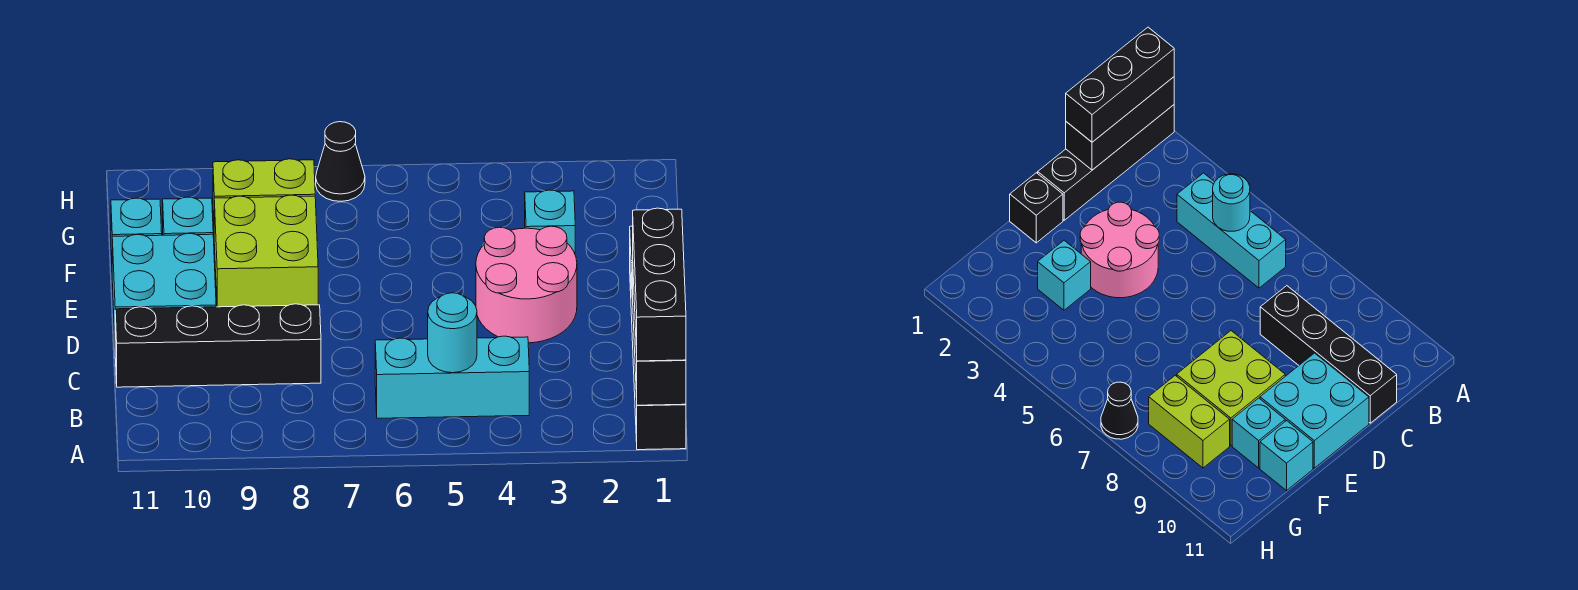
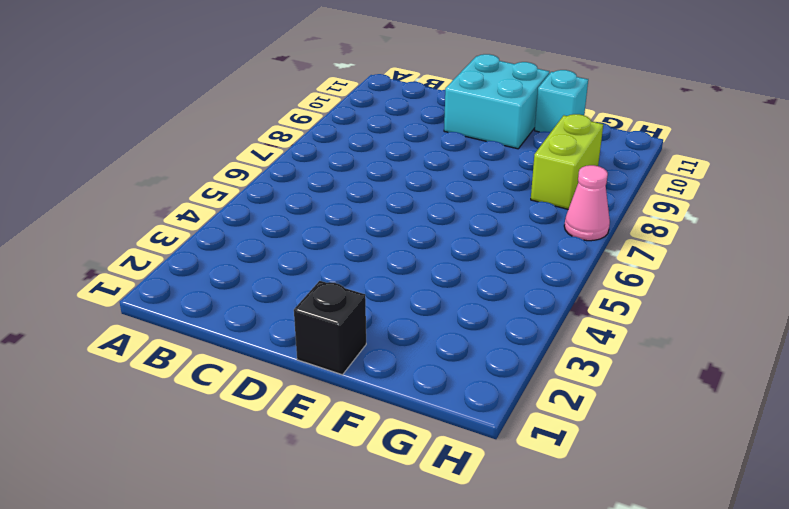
pink cone H7 level 1 -> black cone H7 level 1
none -> black brick A1:D1 level 1
none -> cyan brick B4:B6 level 1
none -> black brick C8:C11 level 1

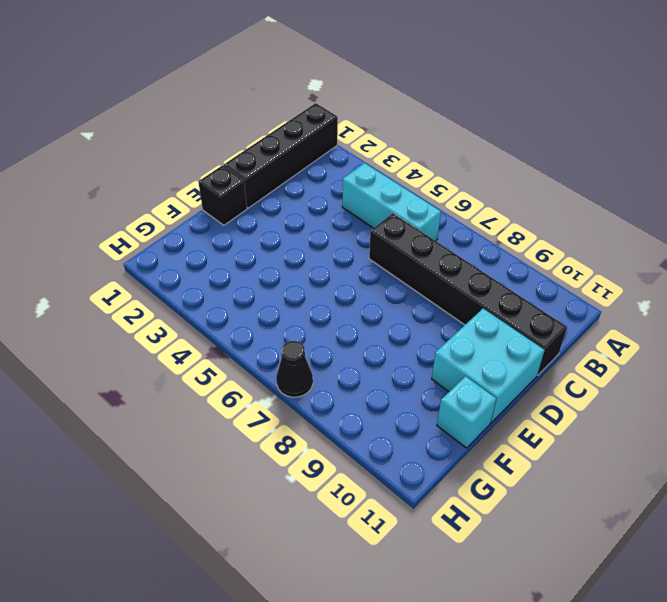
black brick C6:C11 level 1 -> black brick C8:C11 level 1
none -> pink round brick D3:E4 level 1
none -> lime brick E8:F9 level 1
none -> cyan brick F3 level 1

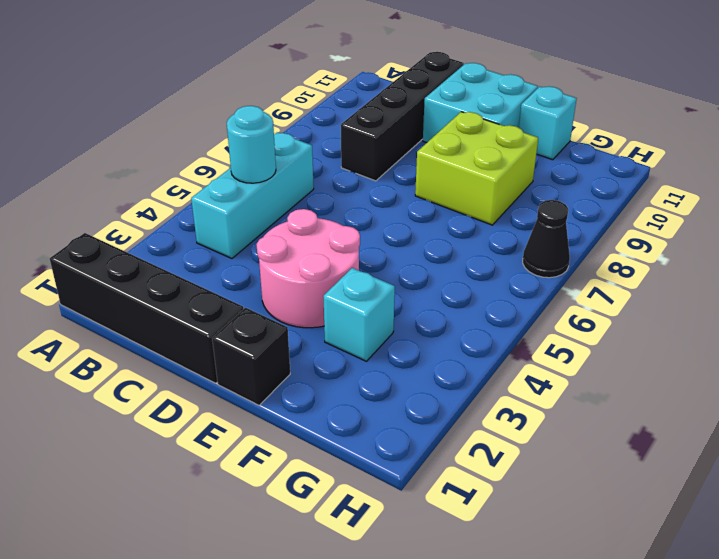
none -> cyan brick F10 level 1
none -> lime brick G8:G9 level 1
none -> black brick A1:C1 level 2

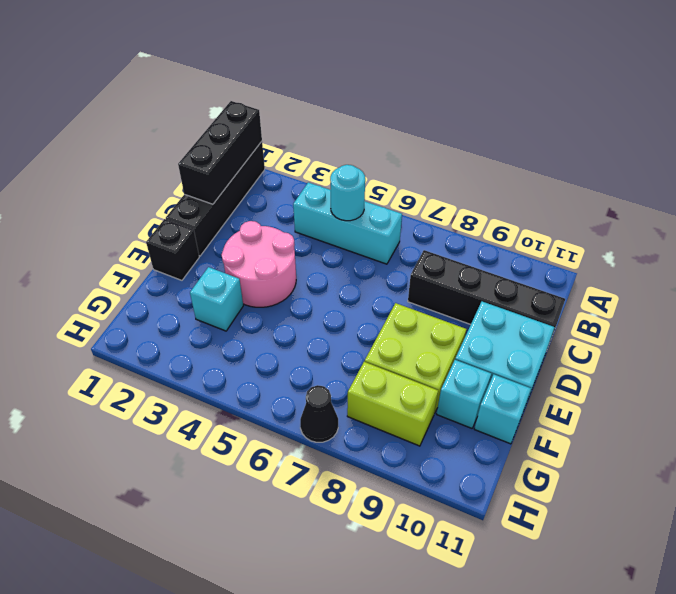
none -> black brick A1:C1 level 3

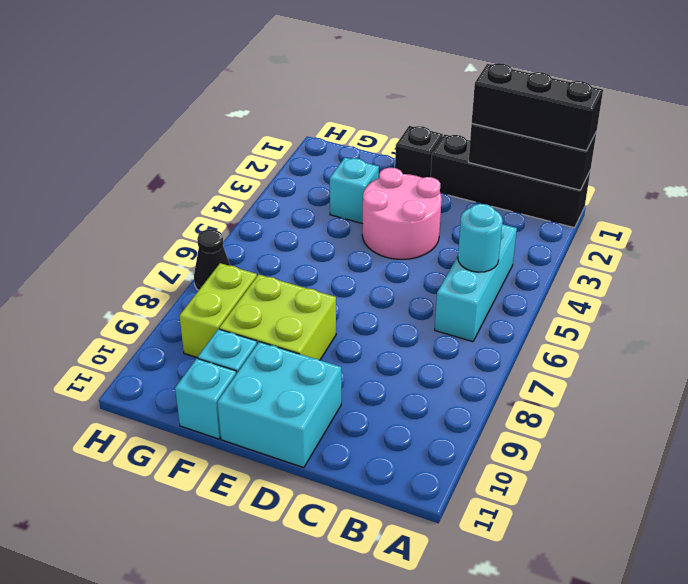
none -> black brick C8:C11 level 1

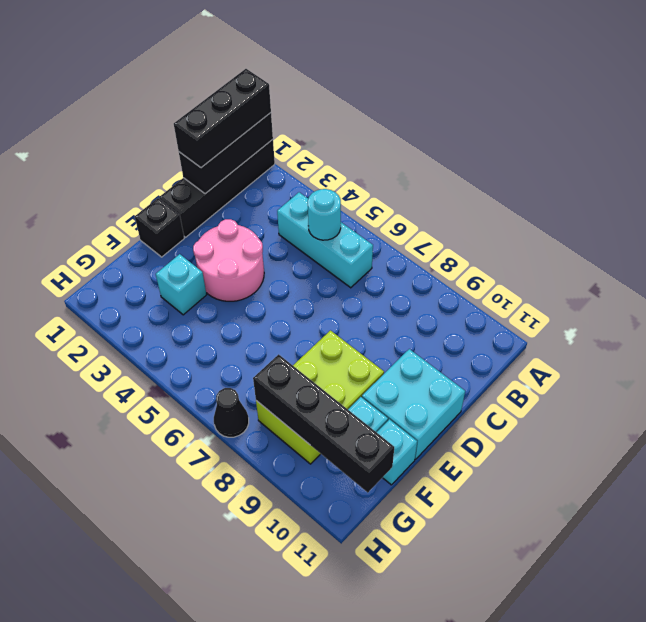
black brick G8:G11 level 2 -> black brick C8:C11 level 1

